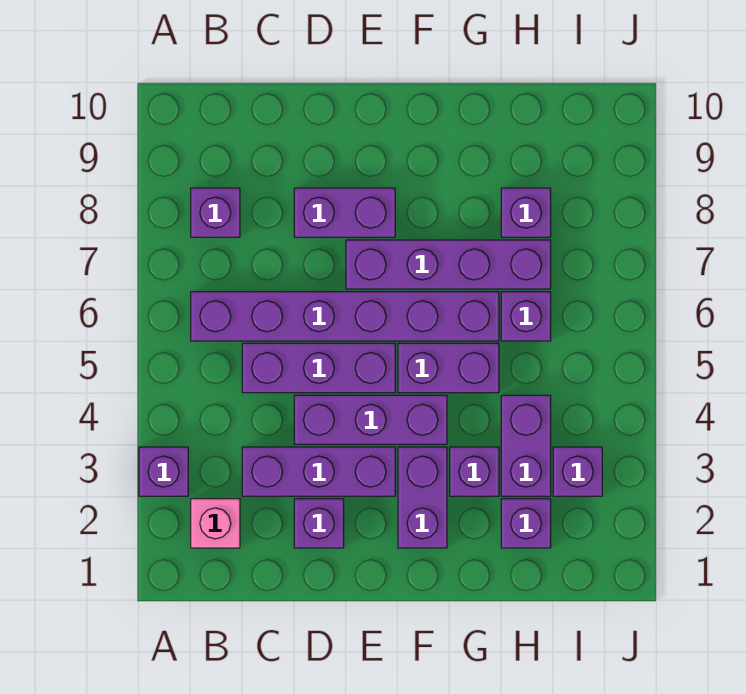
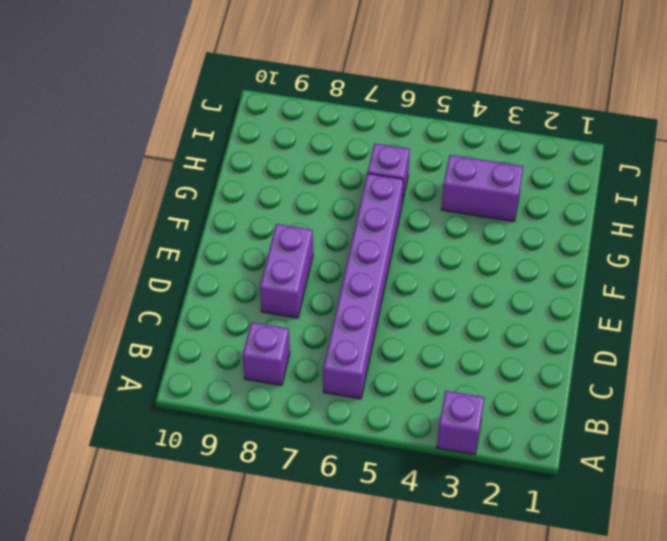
none -> pink brick B2 level 1
none -> purple brick C3:E3 level 1
none -> purple brick C5:E5 level 1

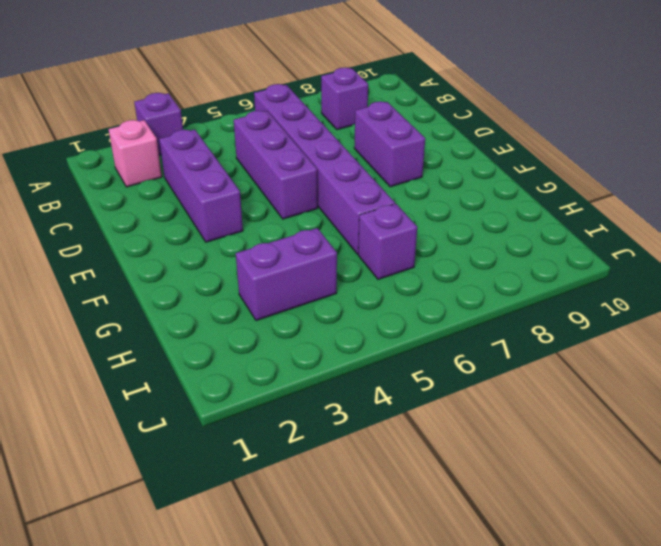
none -> purple brick D2 level 1
none -> purple brick D4:F4 level 1
none -> purple brick E7:H7 level 1

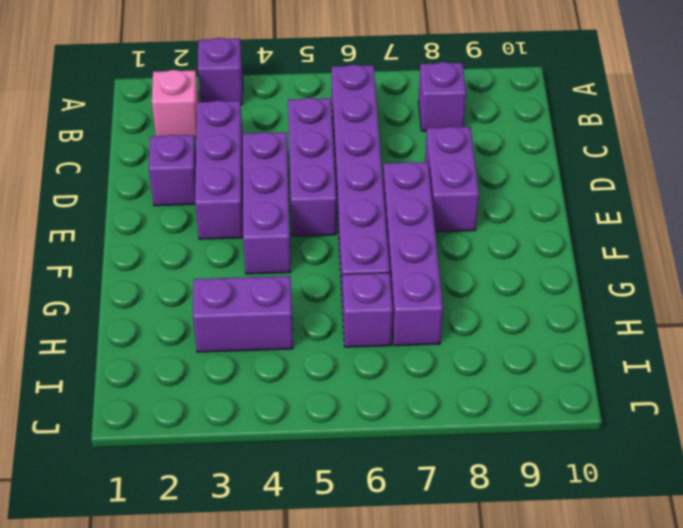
none -> purple brick F2:F3 level 1
none -> purple brick F5:G5 level 1
none -> purple brick G3 level 1

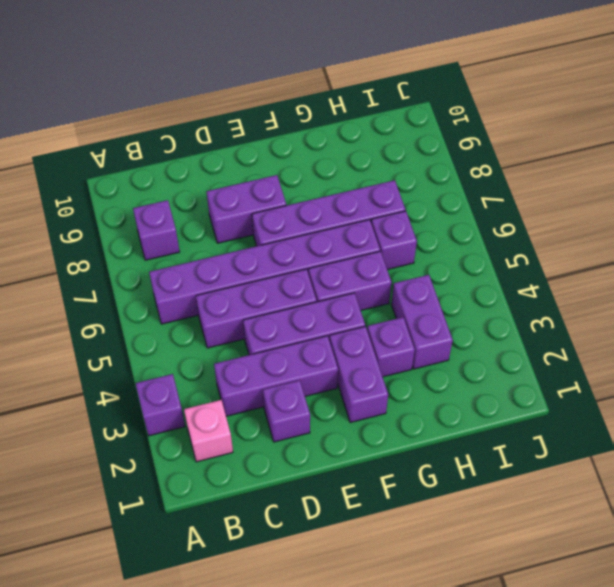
none -> purple brick H2 level 1
none -> purple brick H8 level 1
none -> purple brick I3 level 1

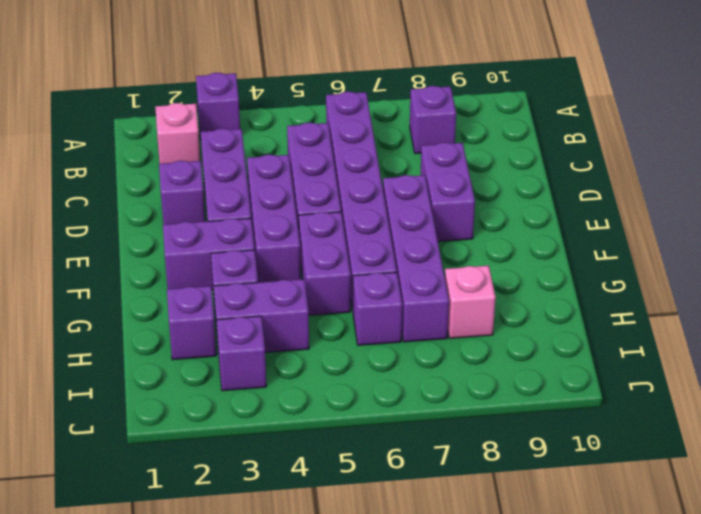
pink brick H8 level 1 -> purple brick H8 level 1

